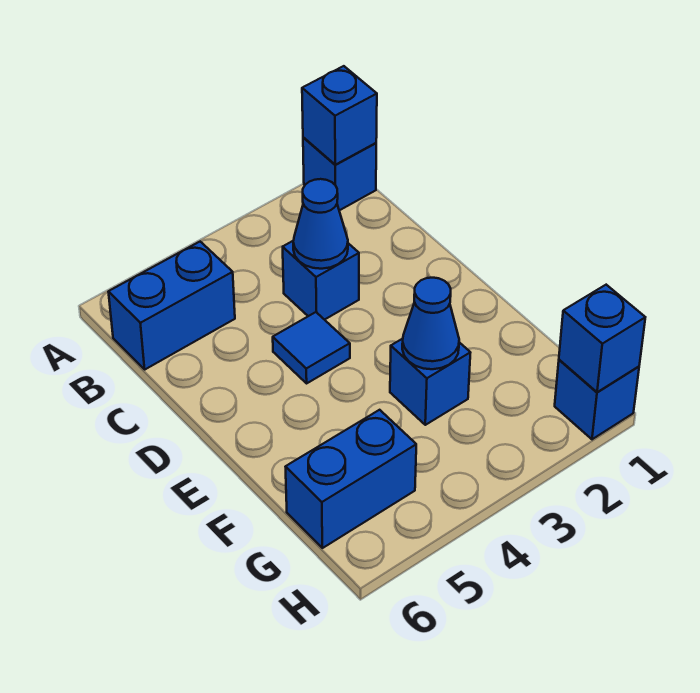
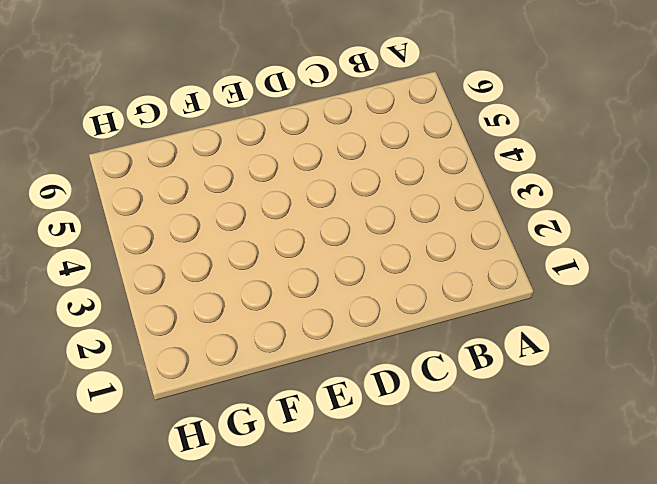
none -> blue brick A1 level 1
none -> blue brick B5:B6 level 1

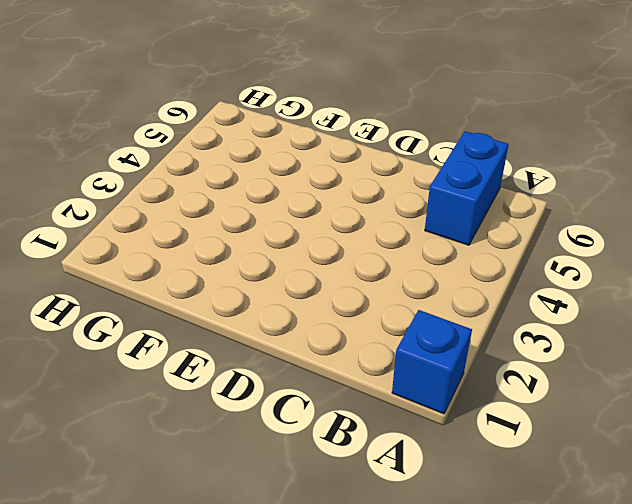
none -> blue brick C3 level 1
none -> blue tile D4 level 1

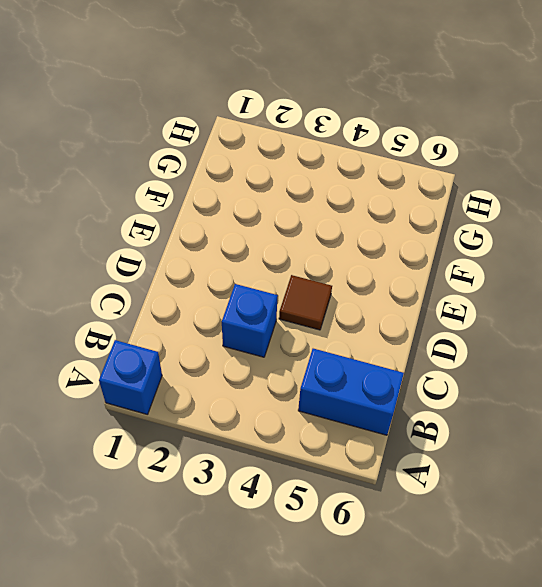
brown tile D4 level 1 -> blue tile D4 level 1
none -> blue brick F3 level 1
none -> blue brick G5:G6 level 1

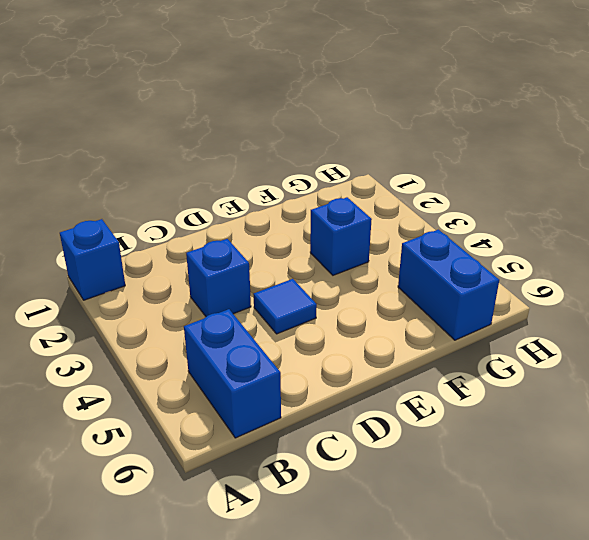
none -> blue brick H1 level 1
none -> blue brick A1 level 2

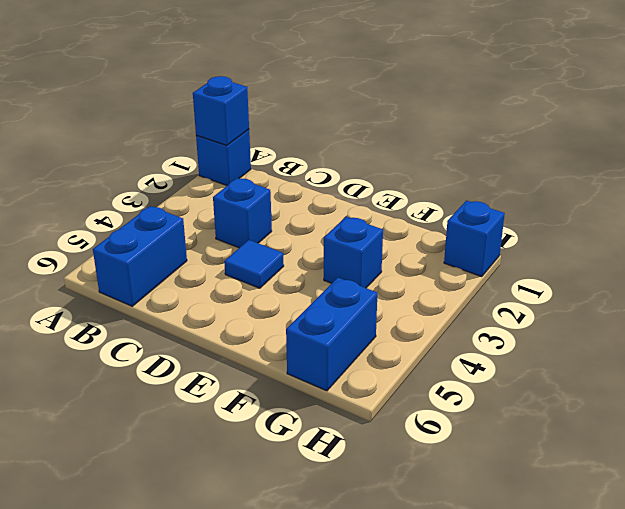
none -> blue cone C3 level 2
none -> blue cone F3 level 2

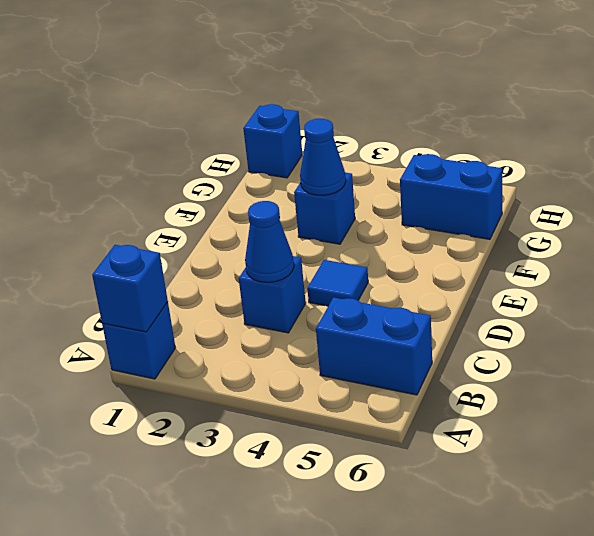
none -> blue brick H1 level 2

